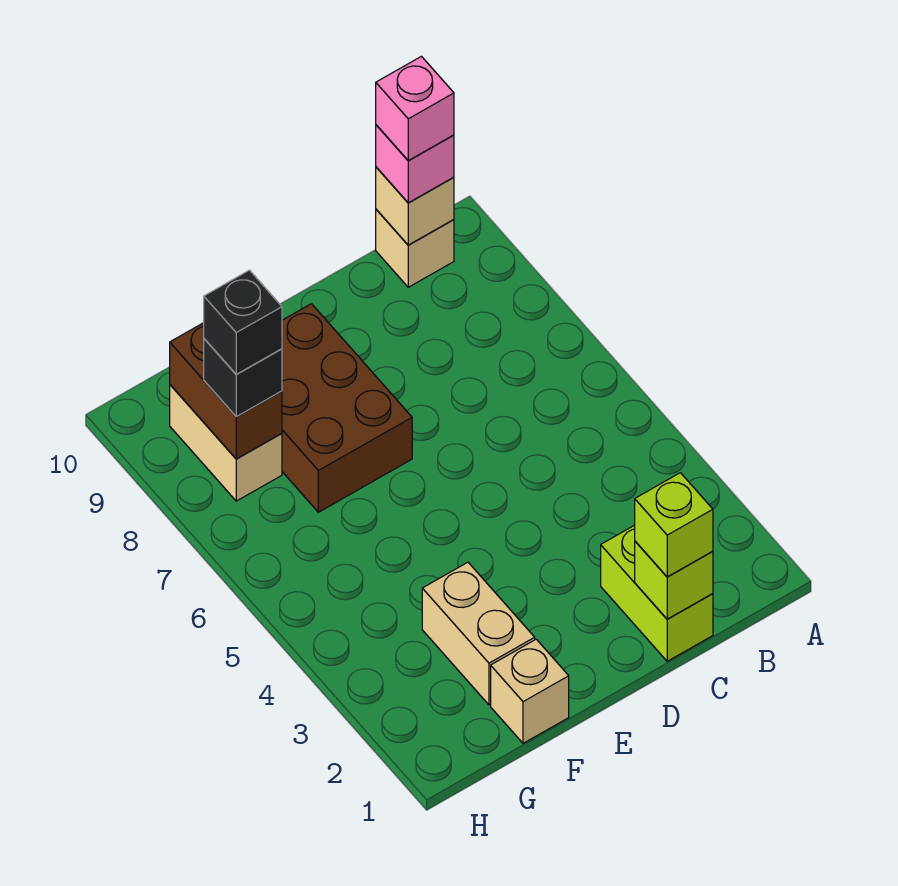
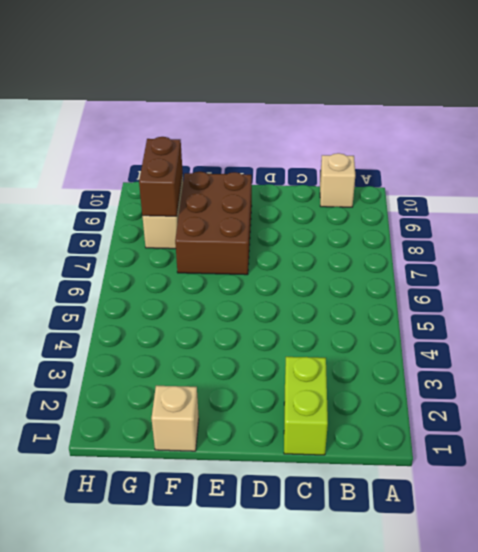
none -> tan brick F2:F3 level 1
none -> tan brick B10 level 2
none -> lime brick C1 level 2

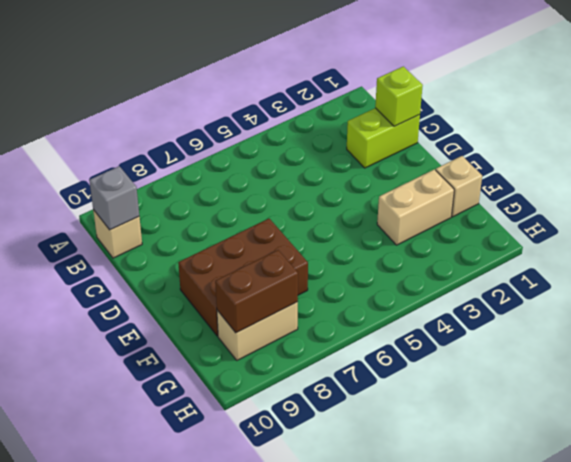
grey brick B10 level 2 -> tan brick B10 level 2
none -> pink brick B10 level 3
none -> lime brick C1 level 3
none -> black brick G8 level 3

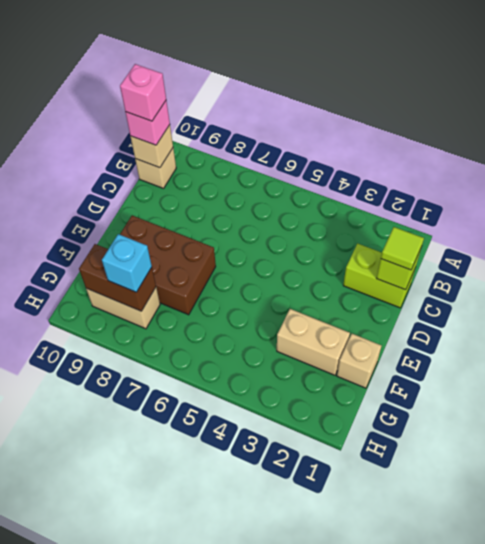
lime tile C1 level 3 -> lime brick C1 level 3
cyan brick G8 level 3 -> black brick G8 level 3
none -> black brick G8 level 4

